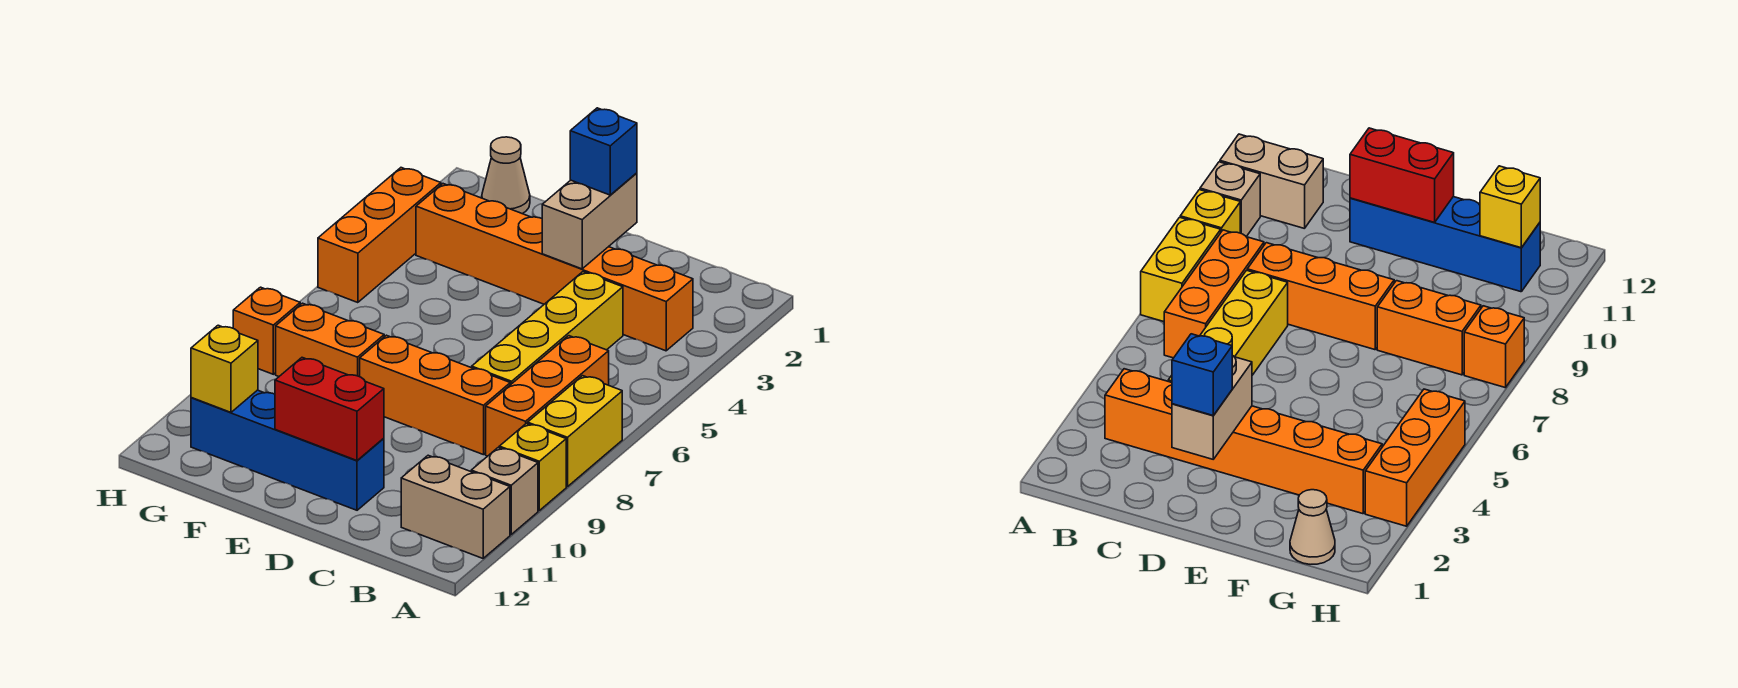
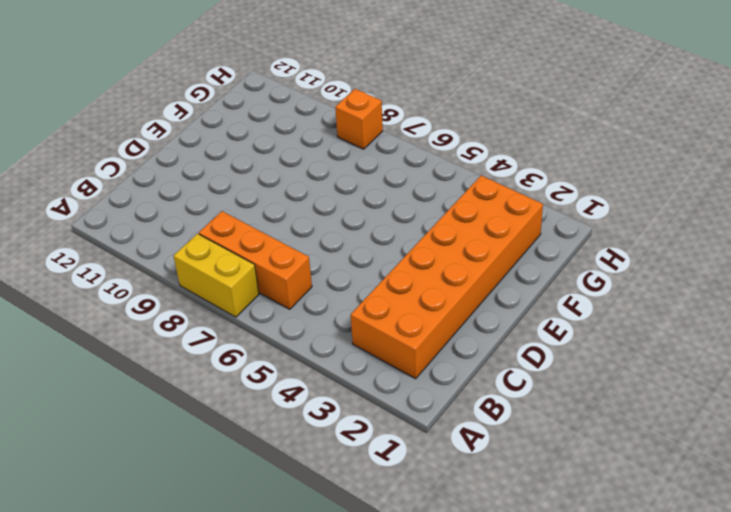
orange brick B2:G3 level 1 -> orange brick B3:G3 level 1
none -> yellow brick A9 level 1
none -> tan brick A10 level 1
none -> tan brick A11:B11 level 1

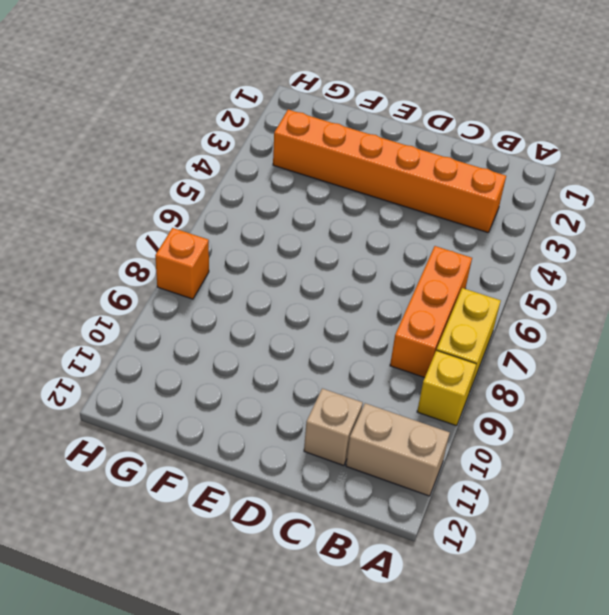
tan brick C11 level 1 -> tan brick A10 level 1
none -> yellow brick C4:C7 level 1
none -> orange brick C8:E8 level 1
none -> blue brick D11:G11 level 1

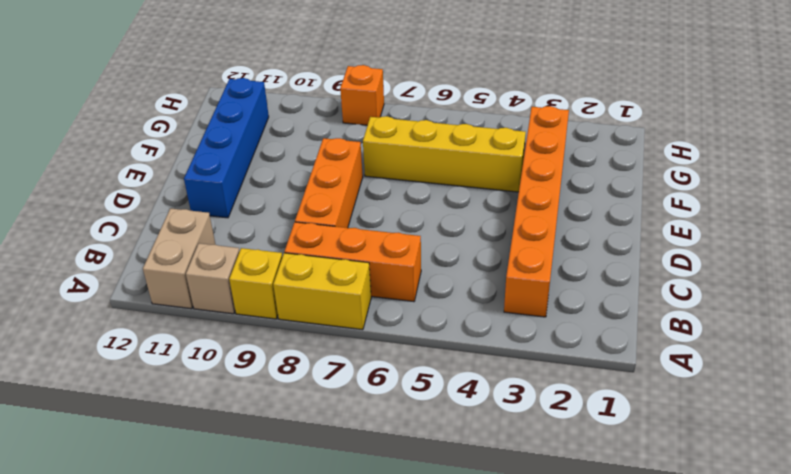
yellow brick F4:F7 level 1 -> yellow brick C4:C7 level 1
none -> orange brick F8:G8 level 1
none -> tan cone G1 level 1
none -> orange brick H3:H5 level 1

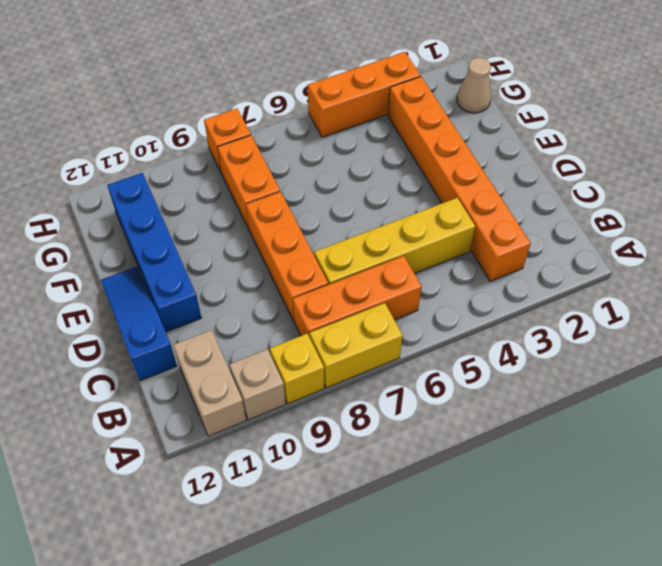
blue slope C12:E12 level 1 top C -> none
none -> tan brick D2:D3 level 2
none -> red brick D11:E11 level 2
none -> yellow brick G11 level 2

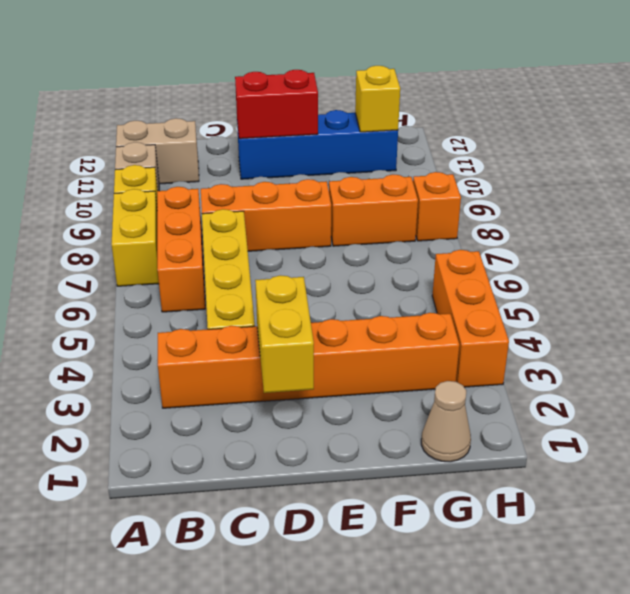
yellow brick D2:D3 level 2 -> tan brick D2:D3 level 2
none -> blue brick D2 level 3

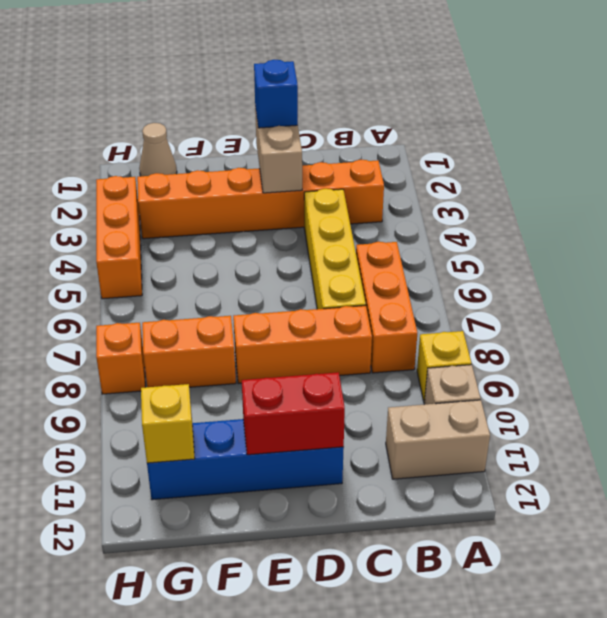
none -> yellow brick A7:A8 level 1

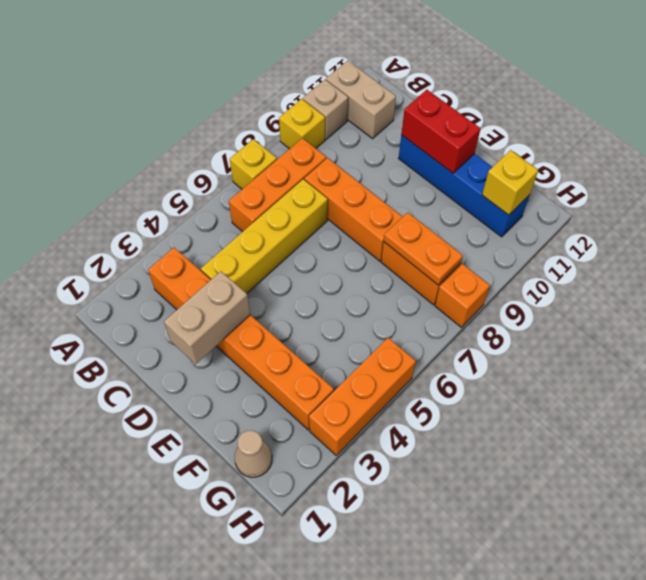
yellow brick A7 level 1 -> yellow brick A7:A8 level 1
orange plate F8:G8 level 2 -> none
none -> blue brick D2 level 3

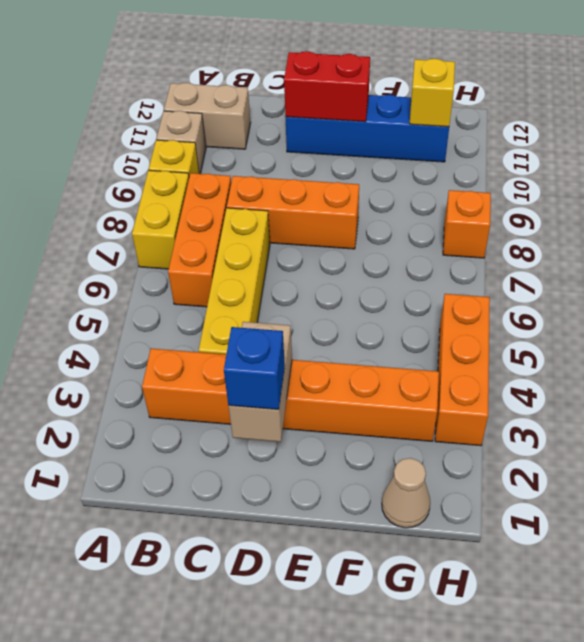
none -> orange brick F8:G8 level 1

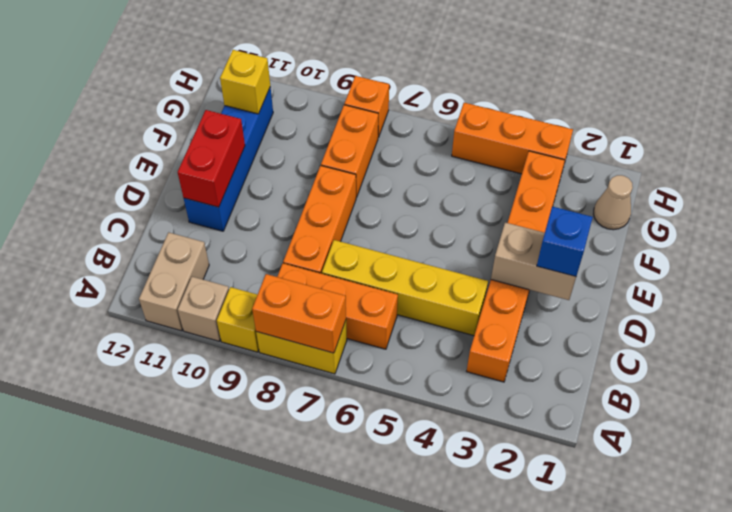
orange brick A7:A8 level 2 -> none

